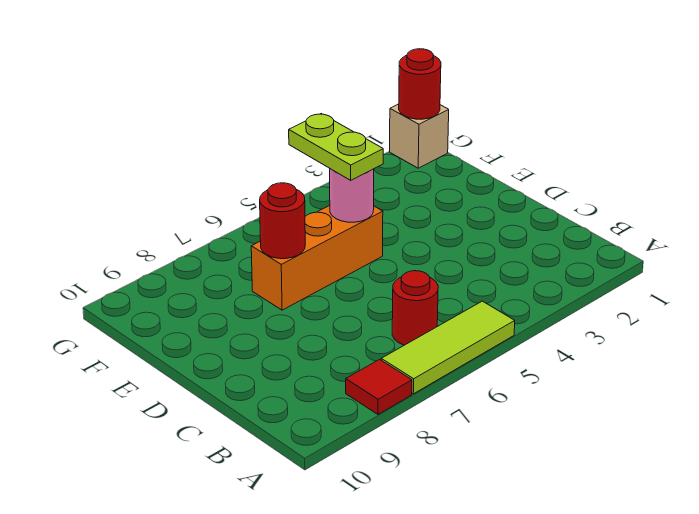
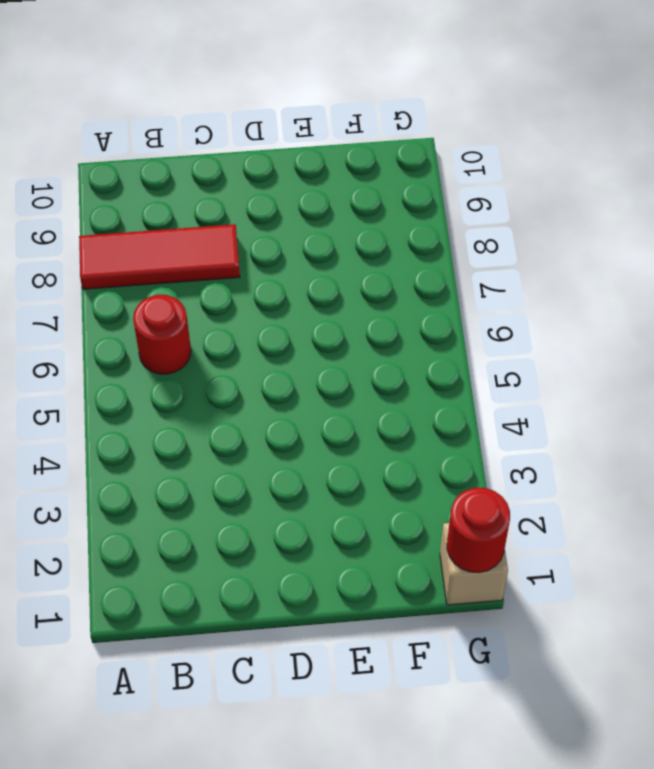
red tile A8:C8 level 1 -> red tile A8 level 1
none -> lime tile A5:A7 level 1
none -> orange brick E5:E7 level 1

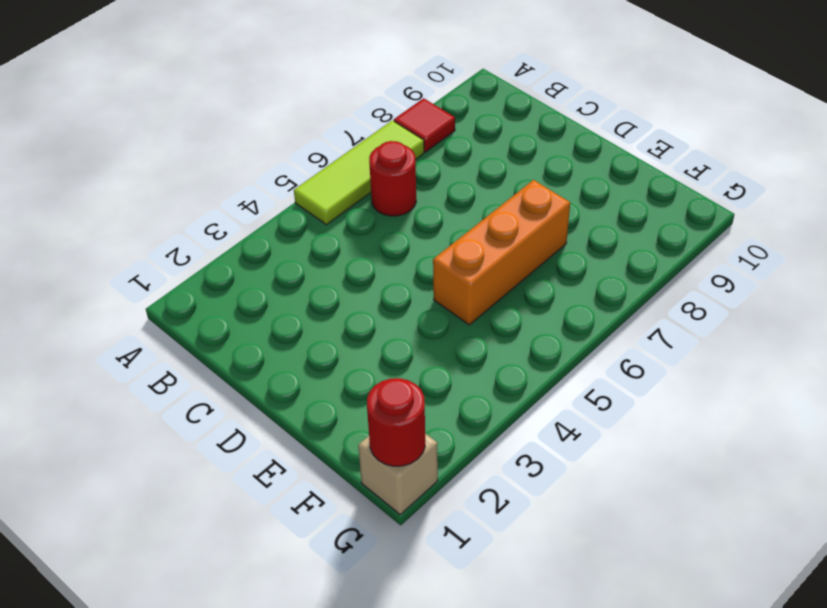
none -> pink round brick E5 level 2
none -> red round brick E7 level 2

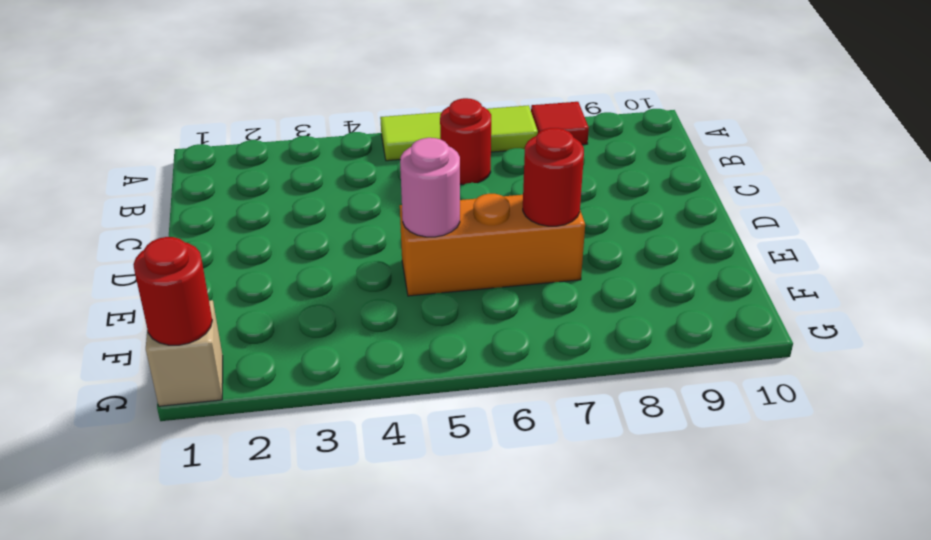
none -> lime plate E5:F5 level 3

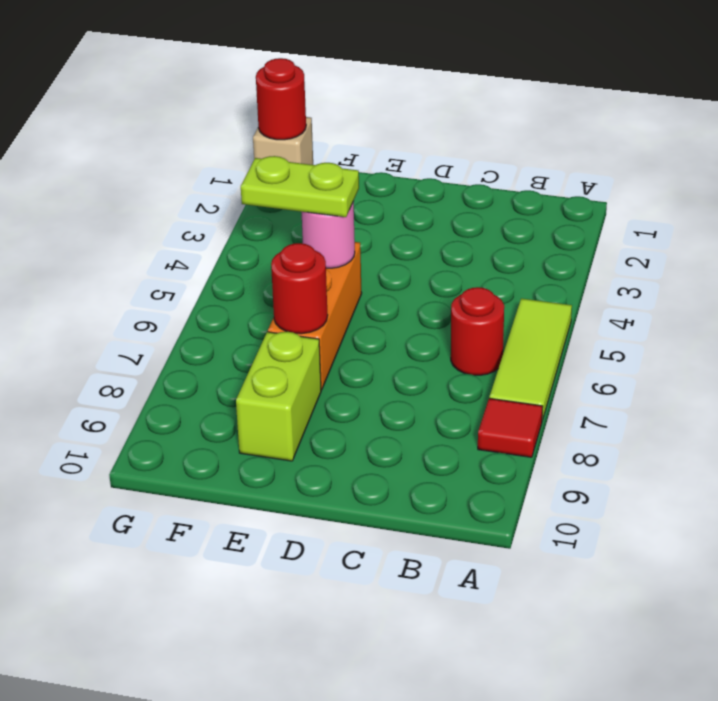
lime brick E8:E9 level 1 -> none

